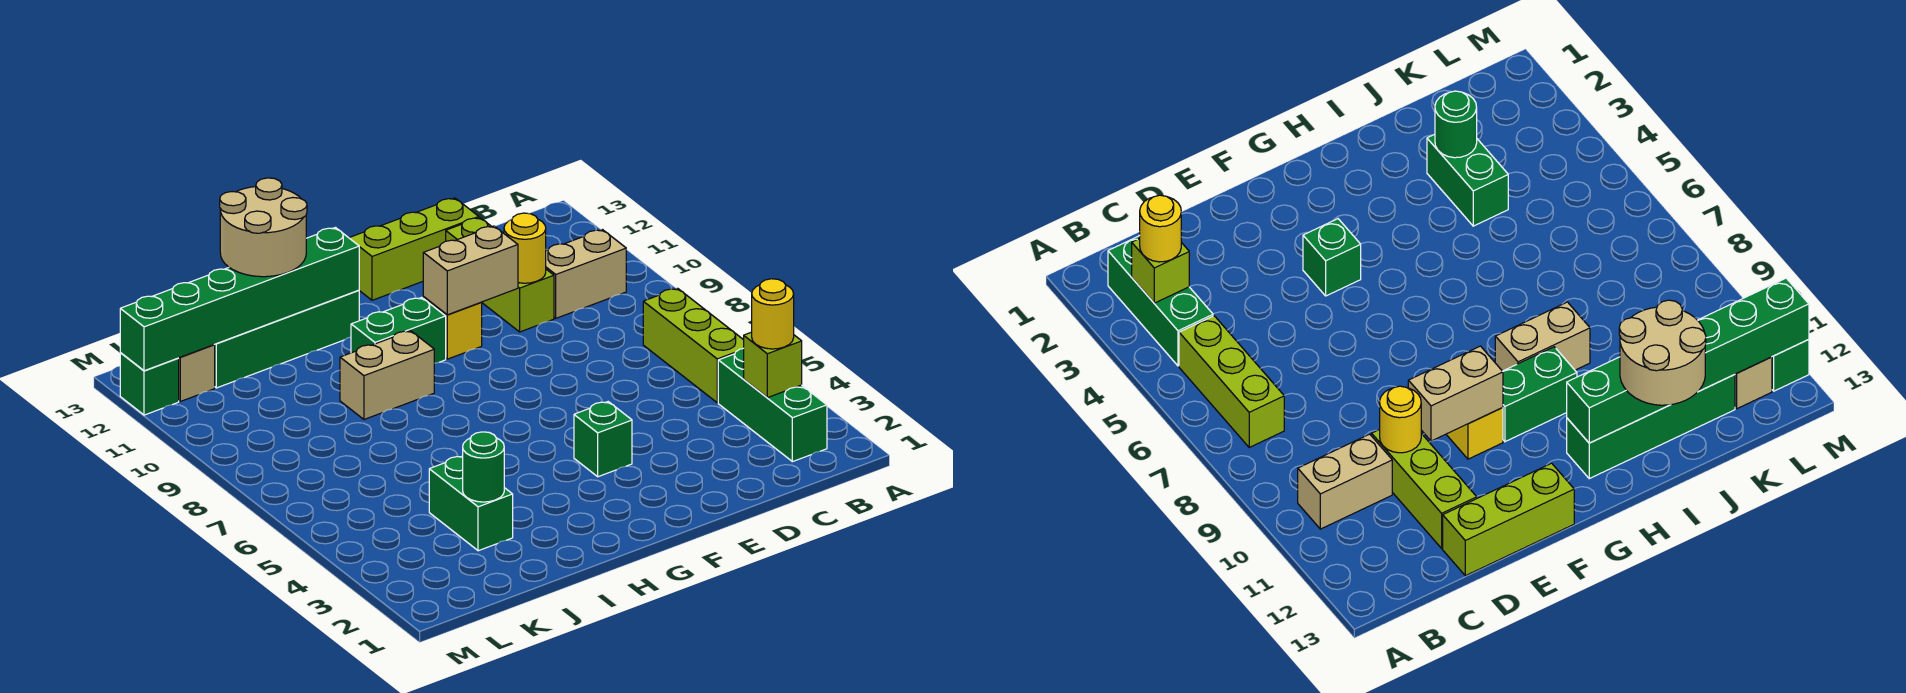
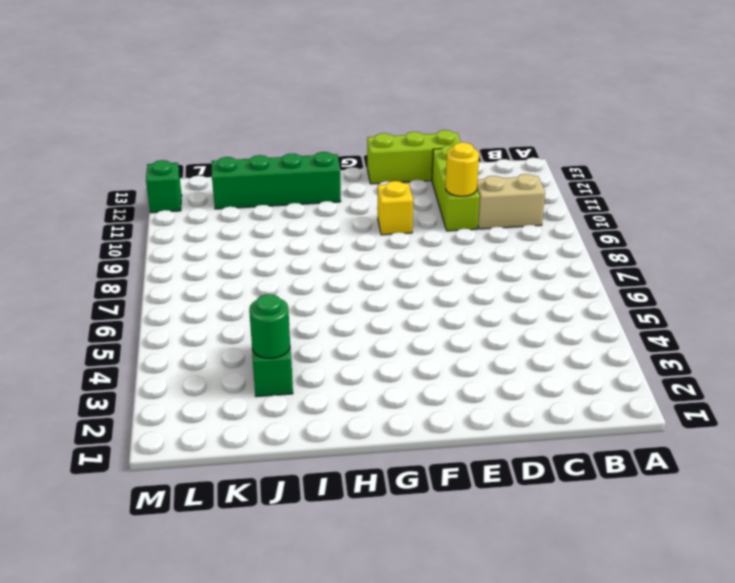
none -> green brick B2:B4 level 1
none -> lime brick B5:B7 level 1
none -> green brick F4 level 1

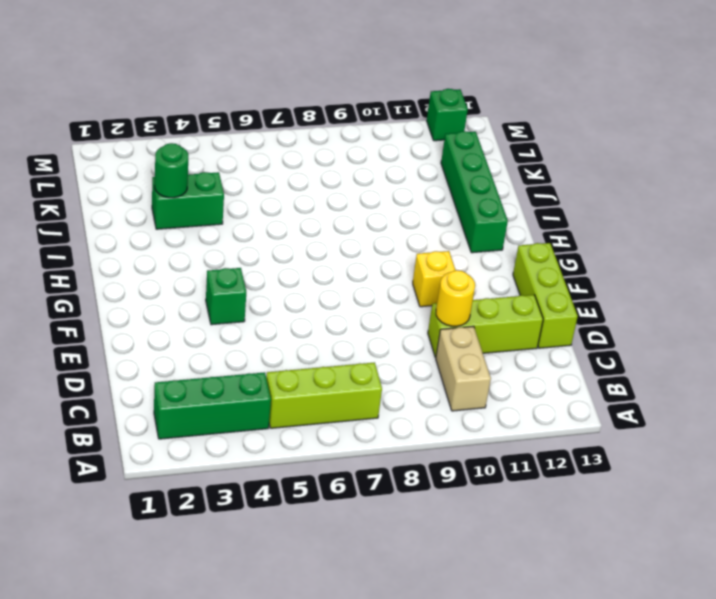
none -> green brick G10:H10 level 1
none -> tan brick H9:I9 level 1
none -> tan brick L12 level 1

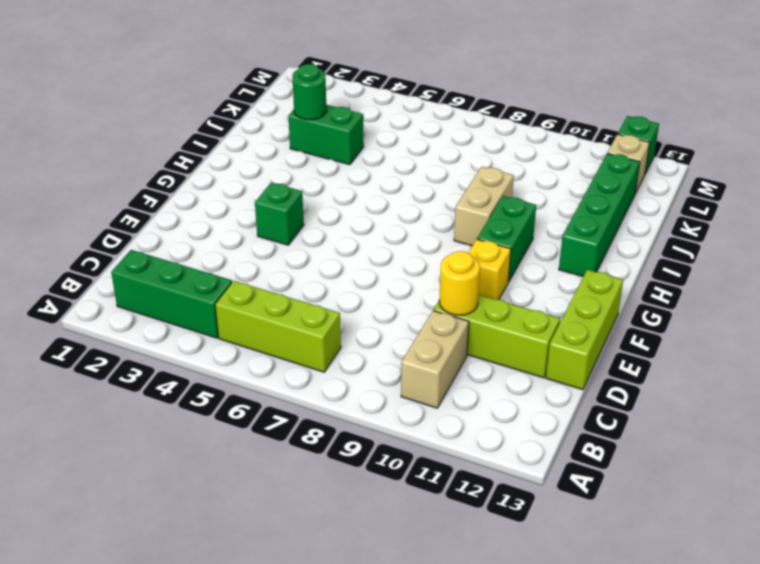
none -> lime brick B3 level 2
none -> tan brick E10:F10 level 2
none -> green brick H12:M12 level 2

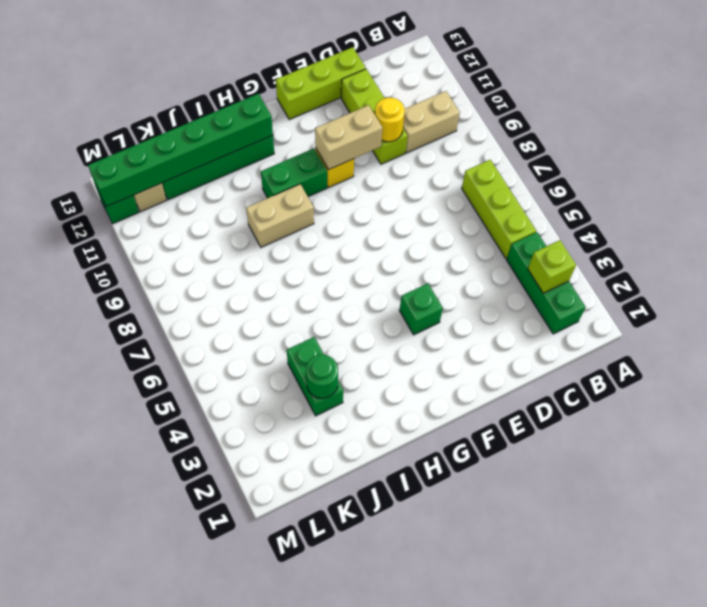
none -> yellow round brick B3 level 3
none -> tan round brick I12:J13 level 3

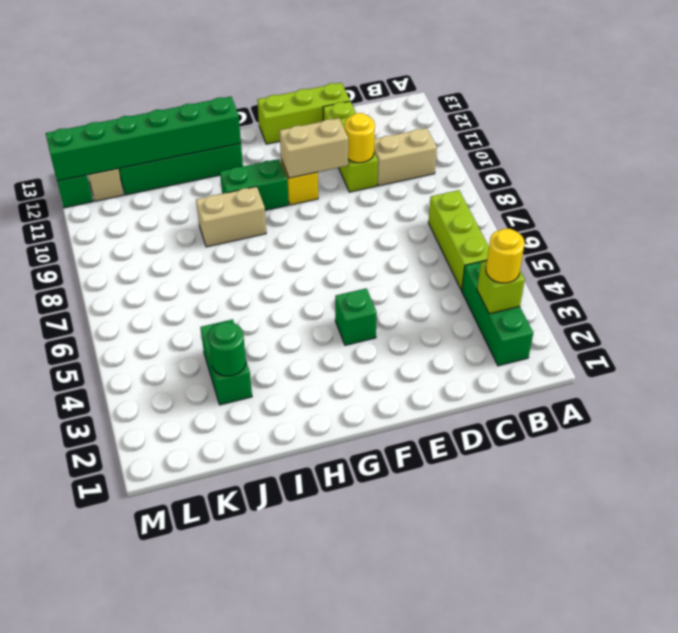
none -> tan round brick I12:J13 level 3

